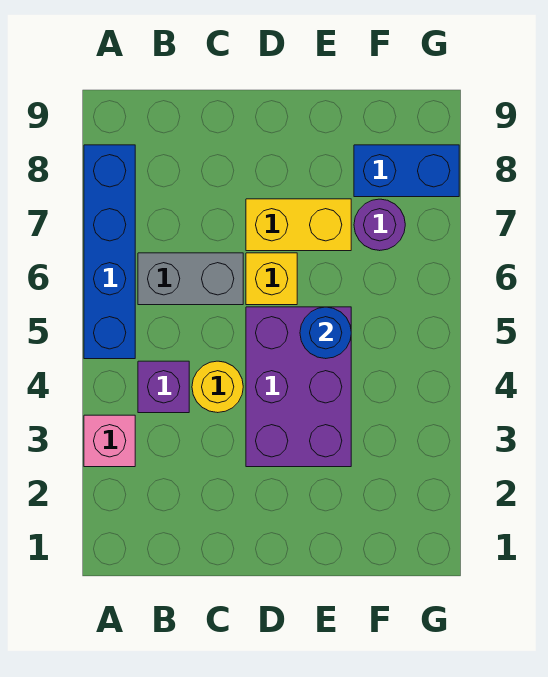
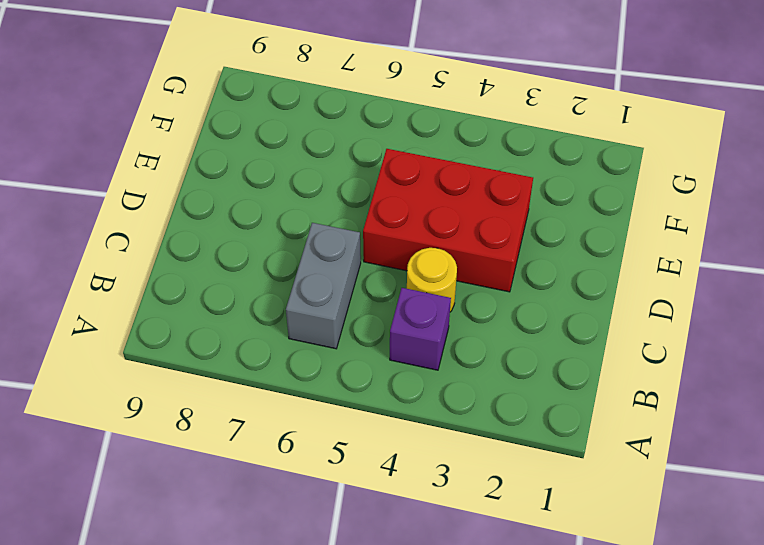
red brick D3:E5 level 1 -> purple brick D3:E5 level 1
none -> pink brick A3 level 1
none -> blue brick A5:A8 level 1

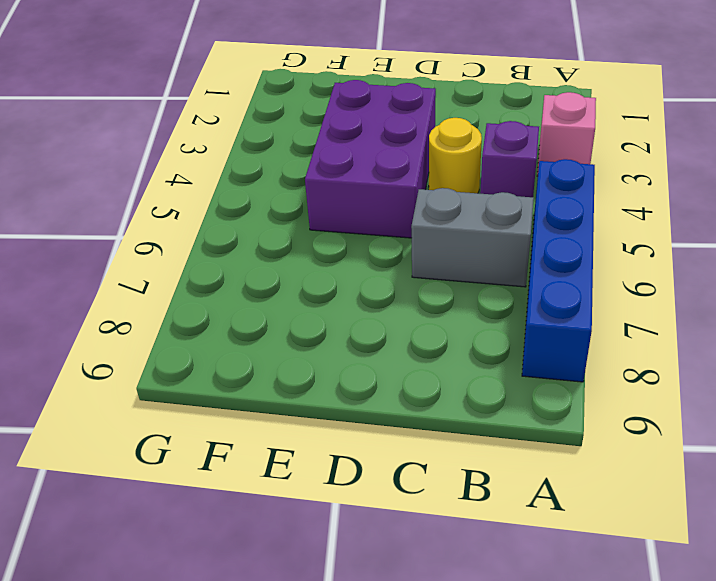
none -> yellow brick D6 level 1
none -> yellow brick D7:E7 level 1

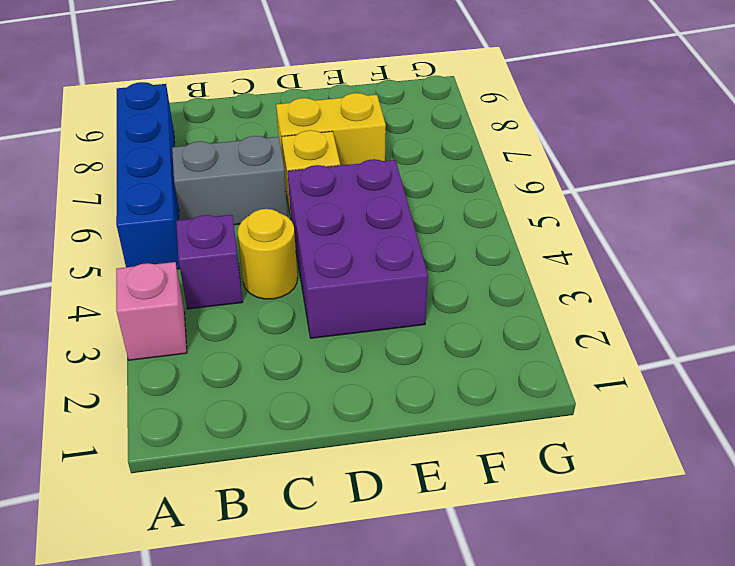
none -> purple round brick F7 level 1
none -> blue brick F8:G8 level 1

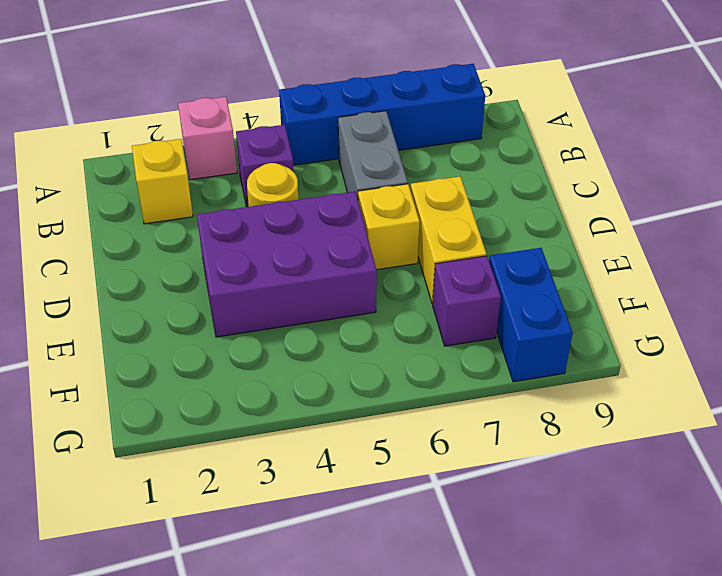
yellow brick B2 level 1 -> none
purple brick F7 level 1 -> purple round brick F7 level 1
none -> blue round brick E5 level 2

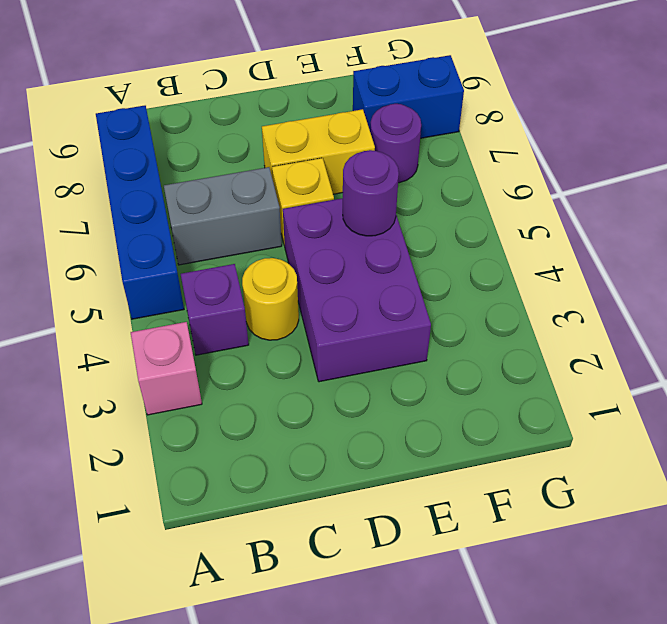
purple round brick E5 level 2 -> blue round brick E5 level 2

